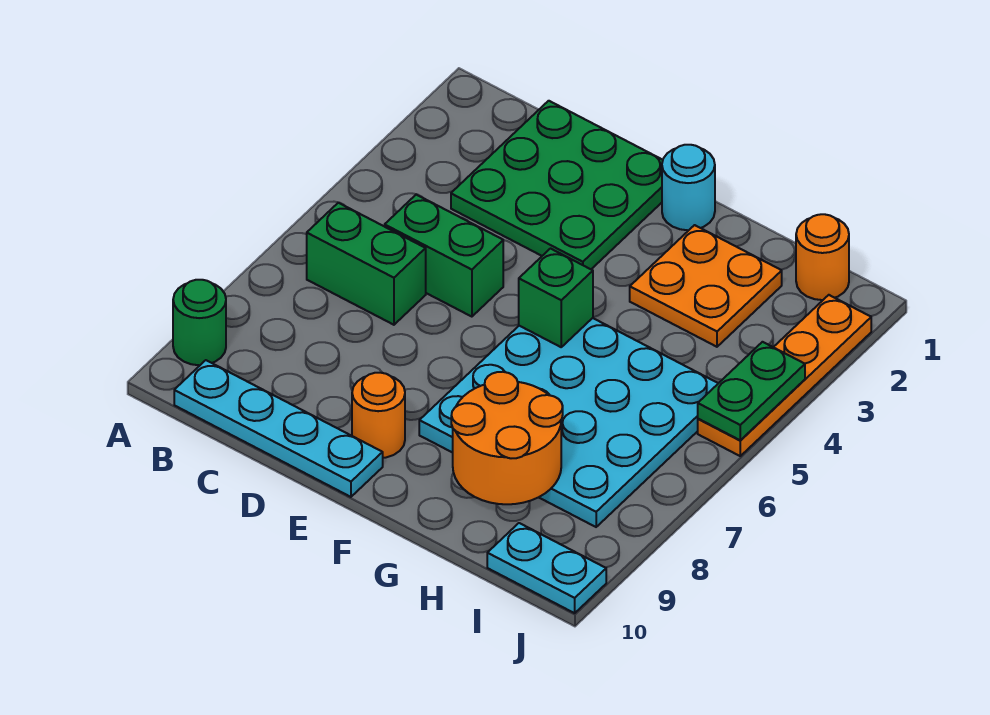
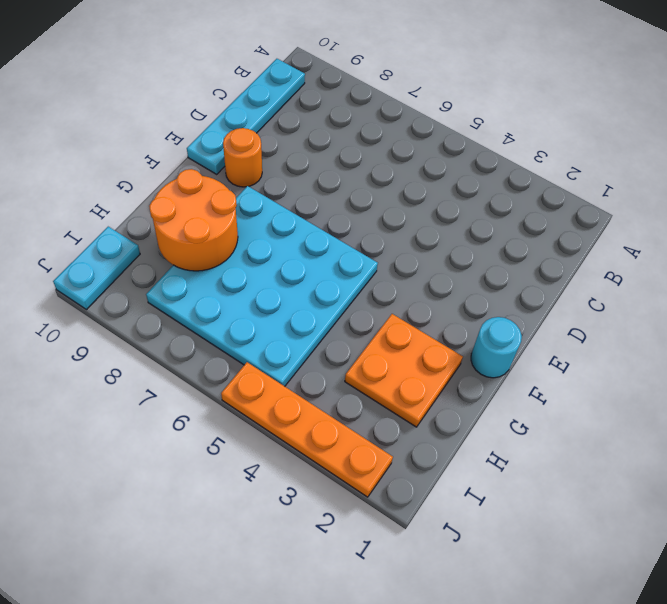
none -> green round brick A9 level 1
none -> green brick B6:C6 level 1
none -> green plate C1:E3 level 1

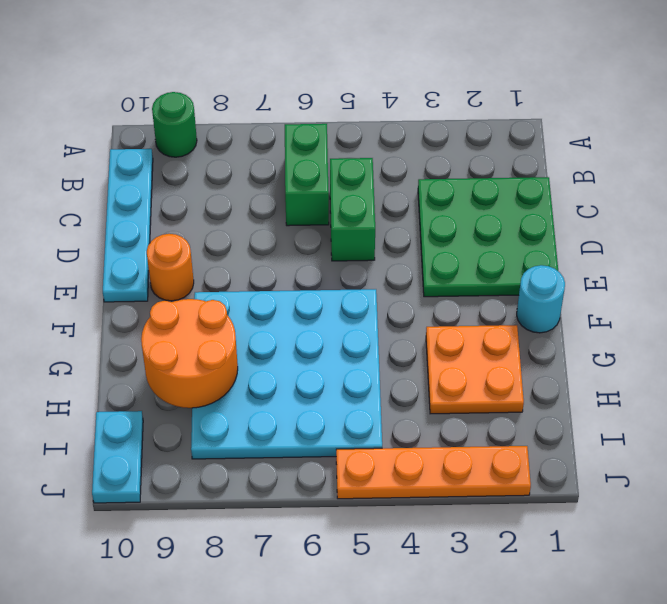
none -> orange round brick I1 level 1
none -> green brick F5 level 2
none -> green plate J4:J5 level 2

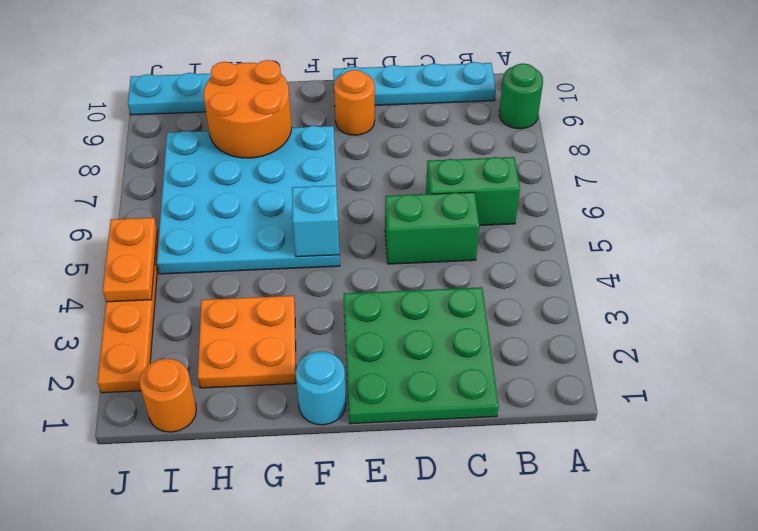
cyan brick F5 level 2 -> green brick F5 level 2
orange plate J4:J5 level 2 -> green plate J4:J5 level 2

